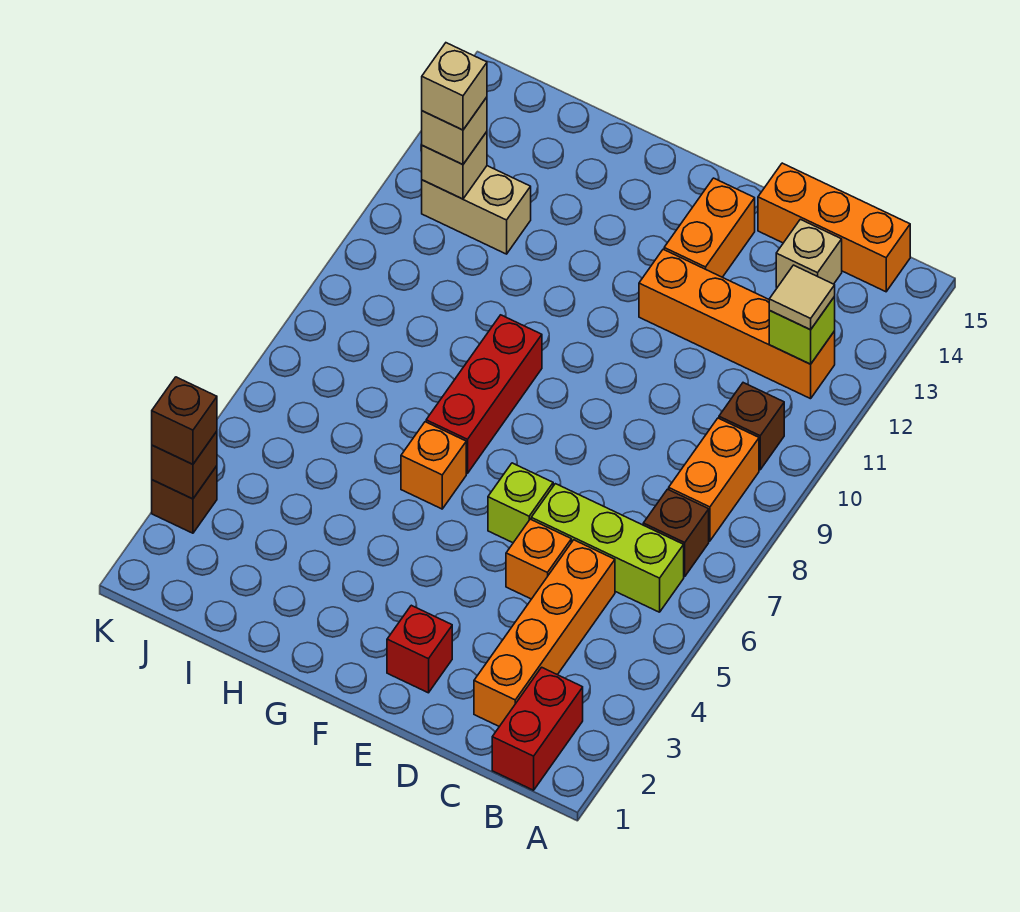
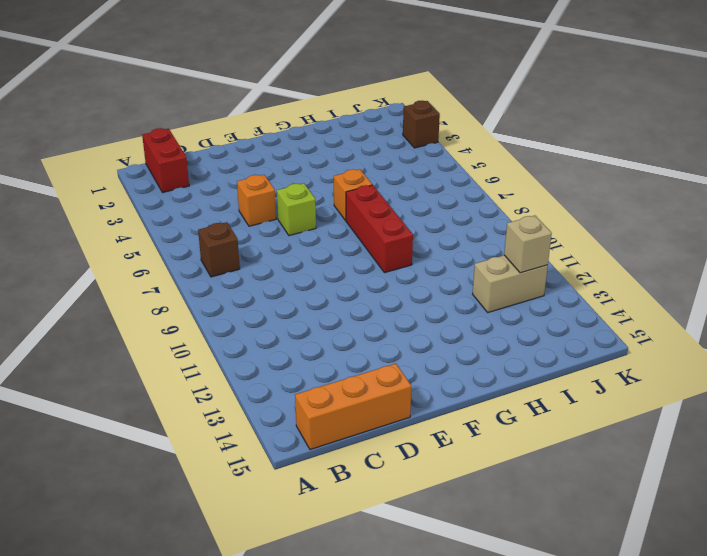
none -> lime brick B6:D6 level 1
none -> orange brick B8:B9 level 1
none -> brown brick B10 level 1

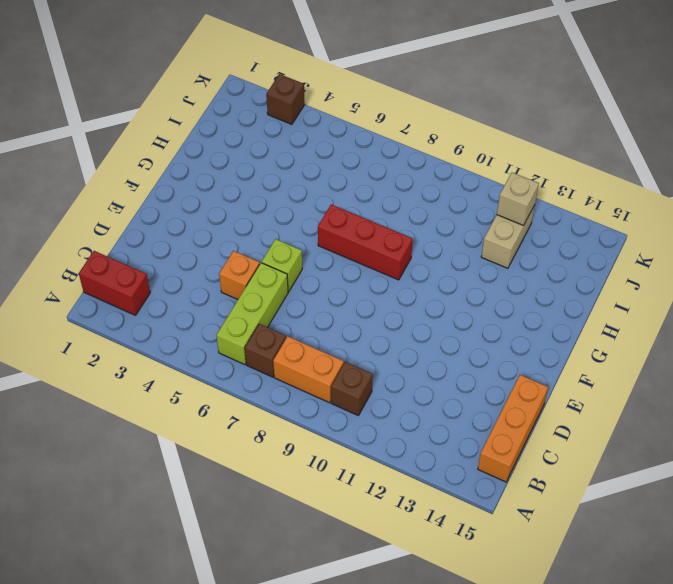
none -> orange brick B12:E12 level 1
none -> orange brick C2:C5 level 1
none -> tan brick C14 level 1

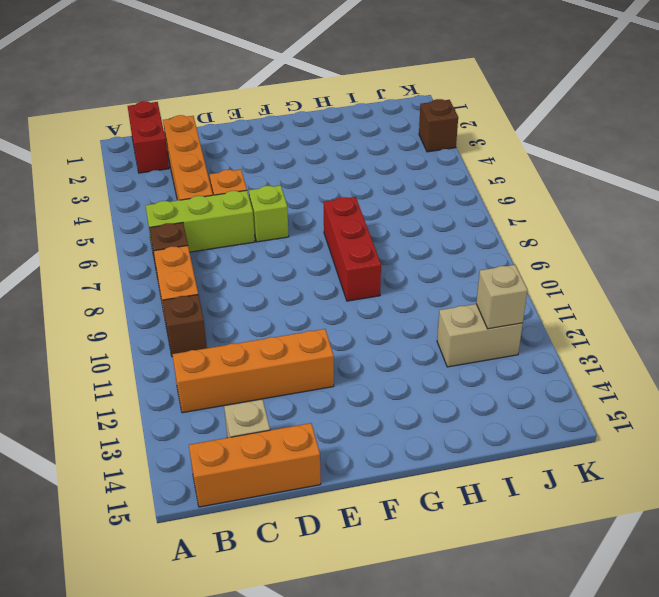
none -> red brick E2 level 1
none -> orange brick E13:E14 level 1
none -> orange brick G6 level 1

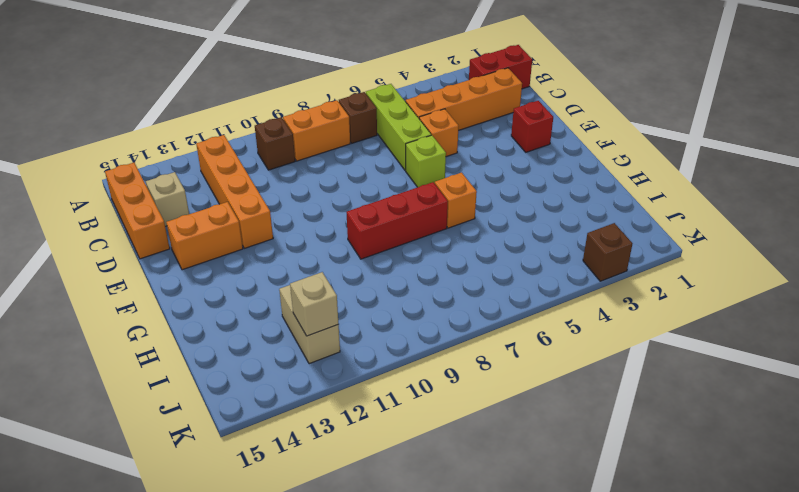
none -> lime brick B12 level 2
none -> brown brick K3 level 2
none -> tan tile B12 level 3

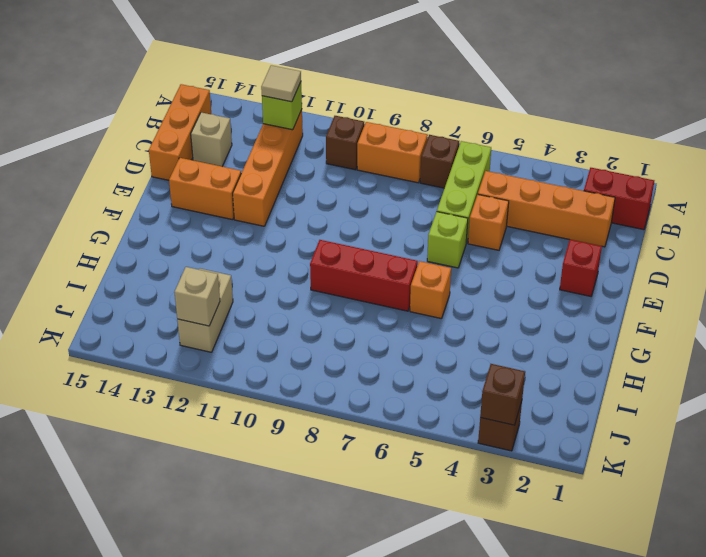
none -> tan brick J12 level 3
none -> brown brick K3 level 3
none -> tan brick J12 level 4

